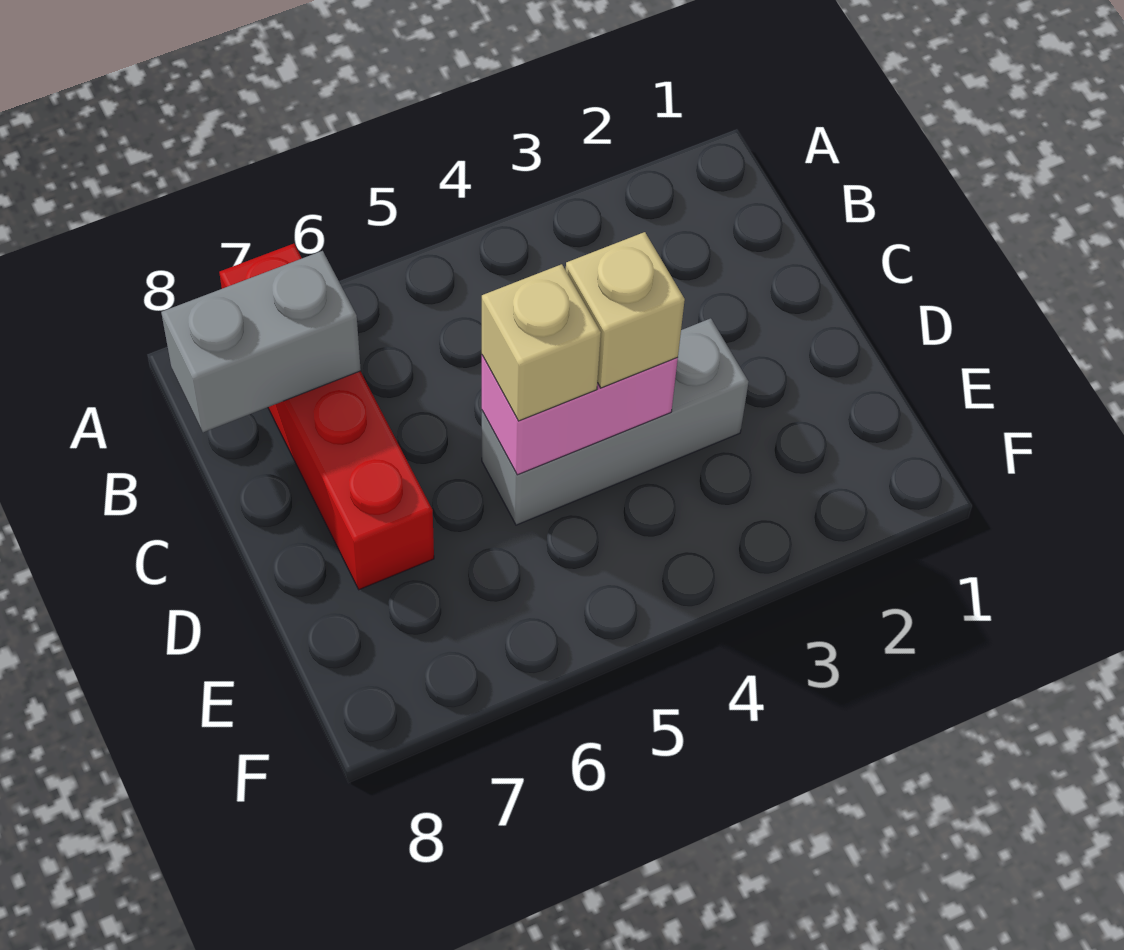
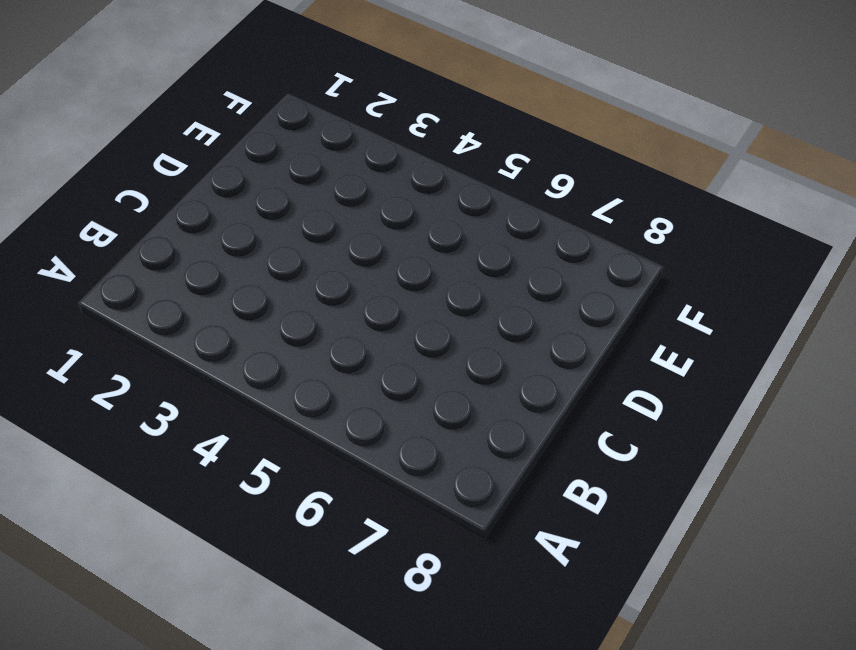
none -> red brick A7:D7 level 1
none -> grey brick D3:D5 level 1

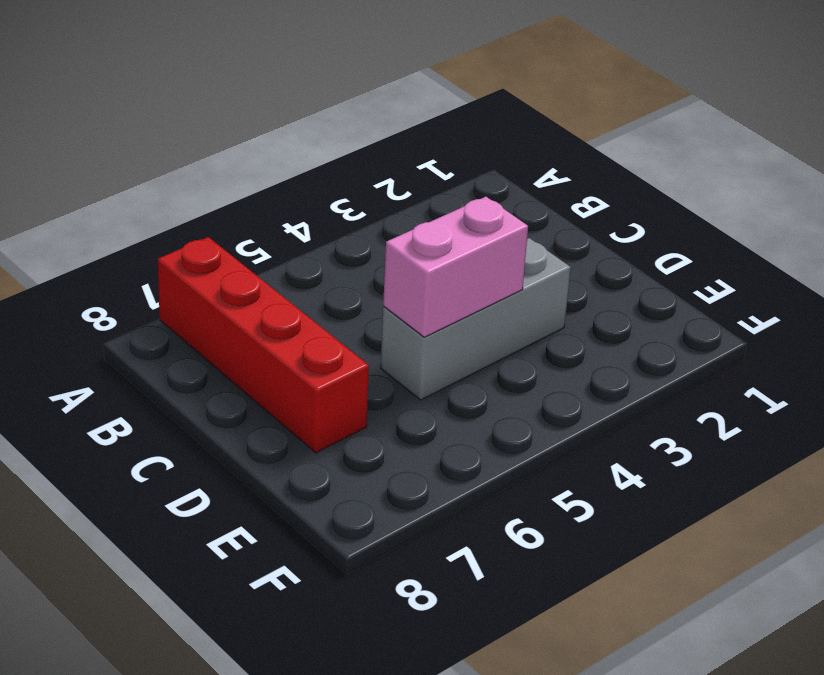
none -> grey brick B7:B8 level 2
none -> tan brick D4 level 3

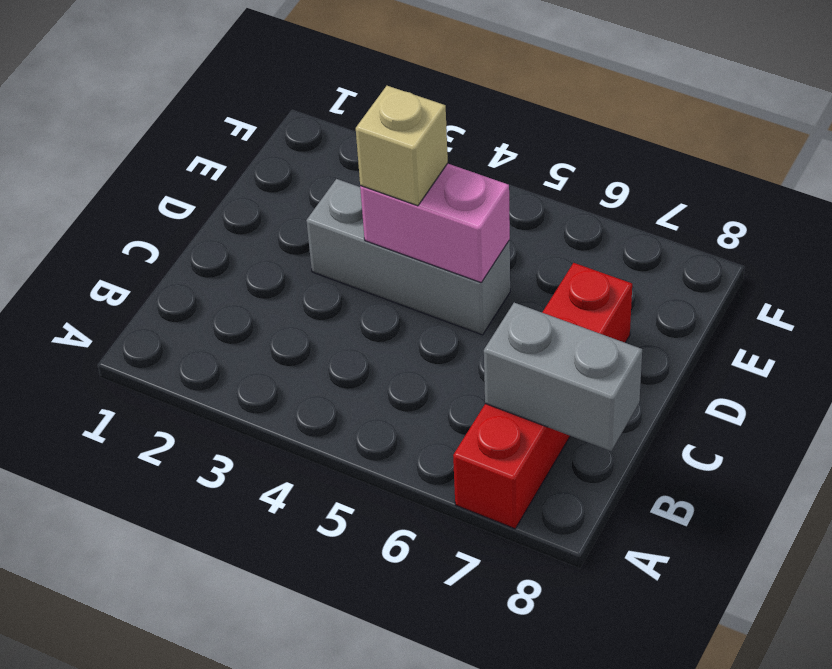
none -> tan brick D5 level 3

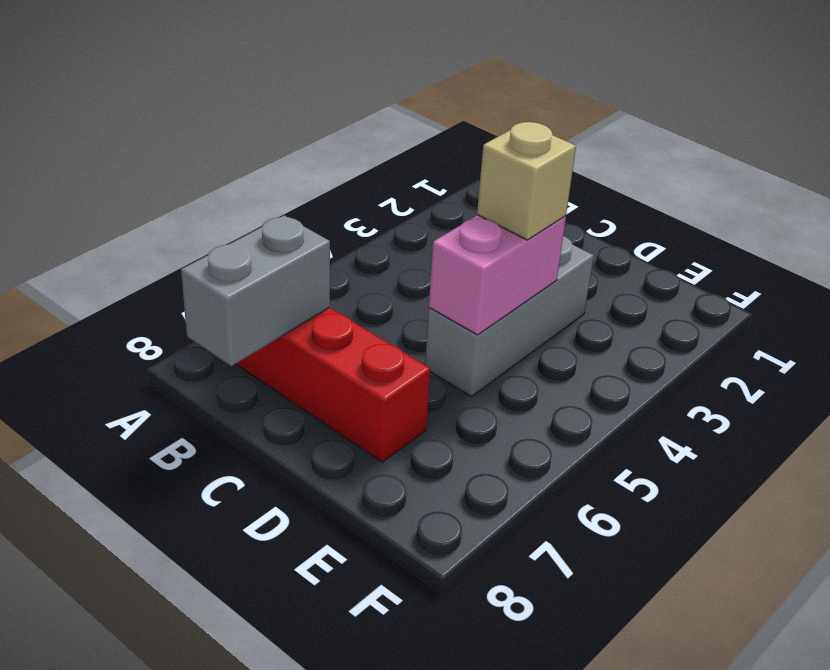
none -> tan brick D5 level 3

